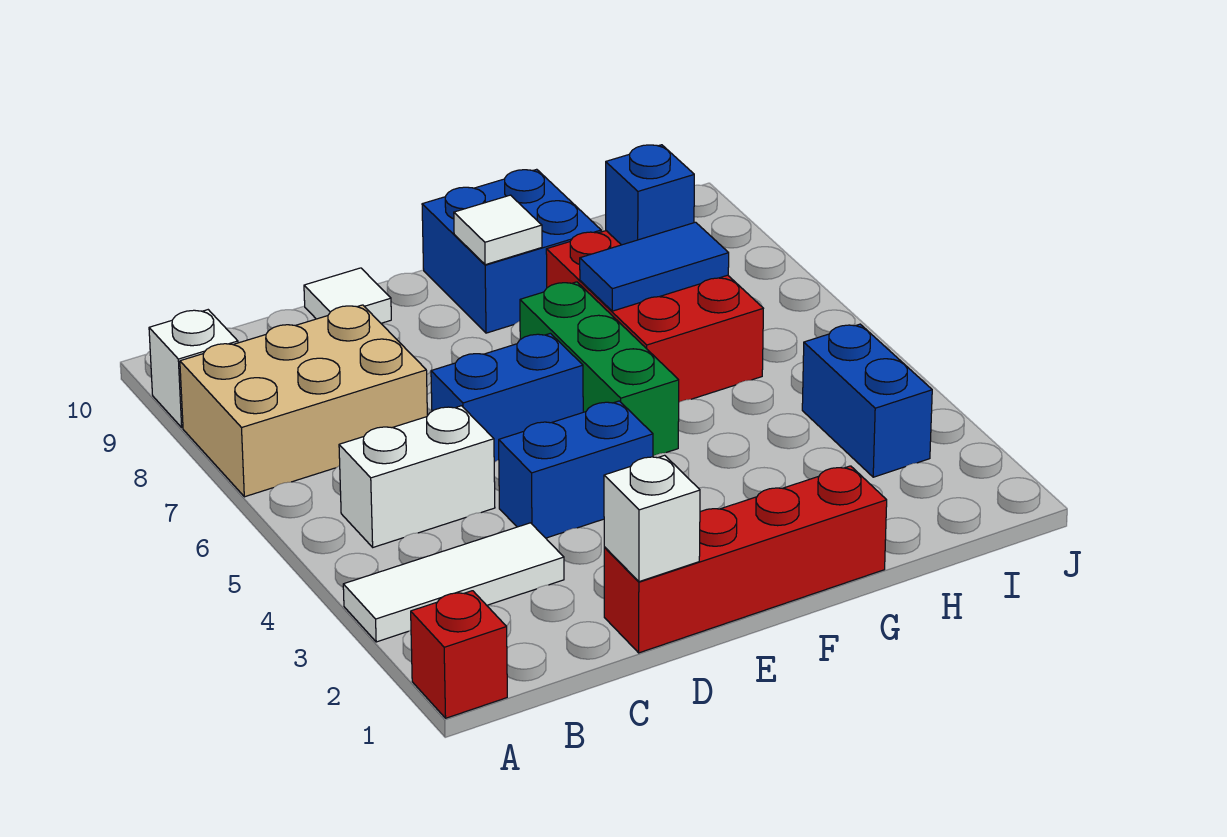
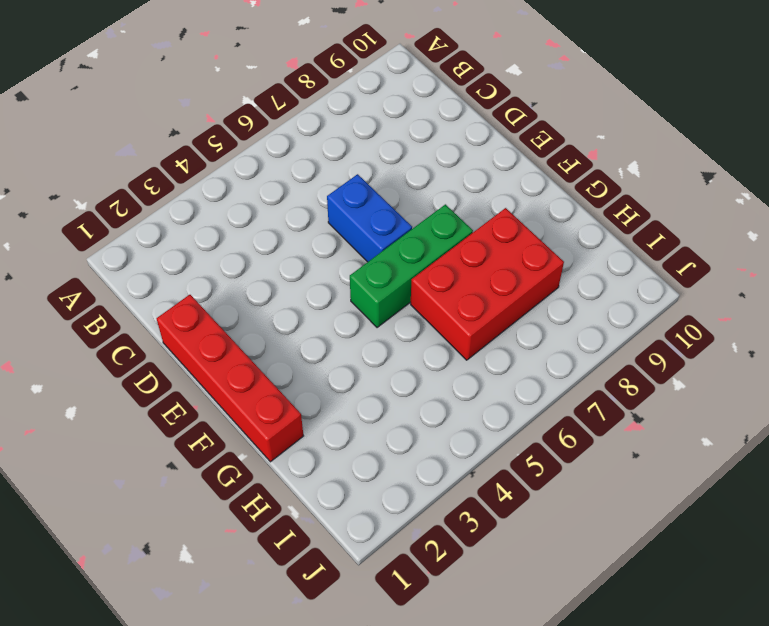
none -> red brick A1 level 1
none -> white tile A3:C3 level 1
none -> tan brick A7:C8 level 1

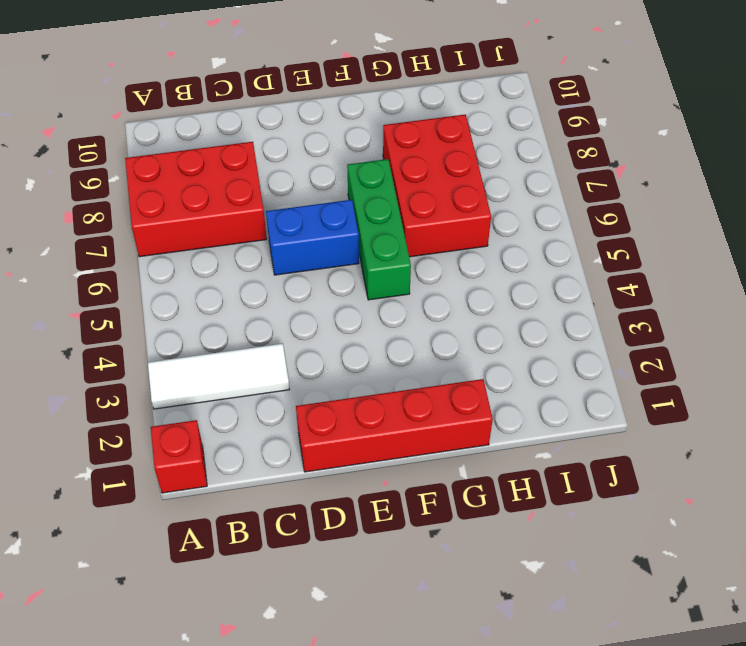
red brick A7:C8 level 1 -> tan brick A7:C8 level 1
none -> white brick A9 level 1
none -> white brick B5:C5 level 1
none -> blue brick D4:E4 level 1

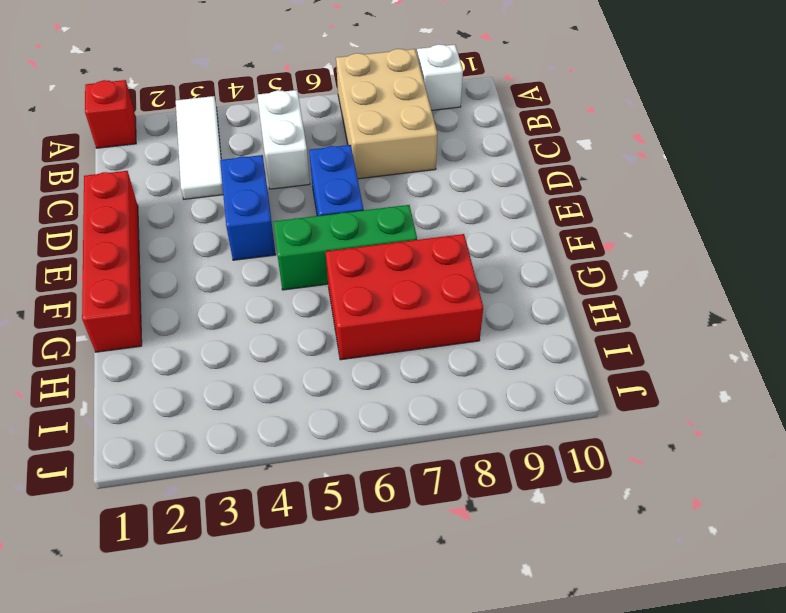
none -> white tile D10 level 1
none -> blue brick F9:G10 level 1
none -> blue brick I3:I4 level 1

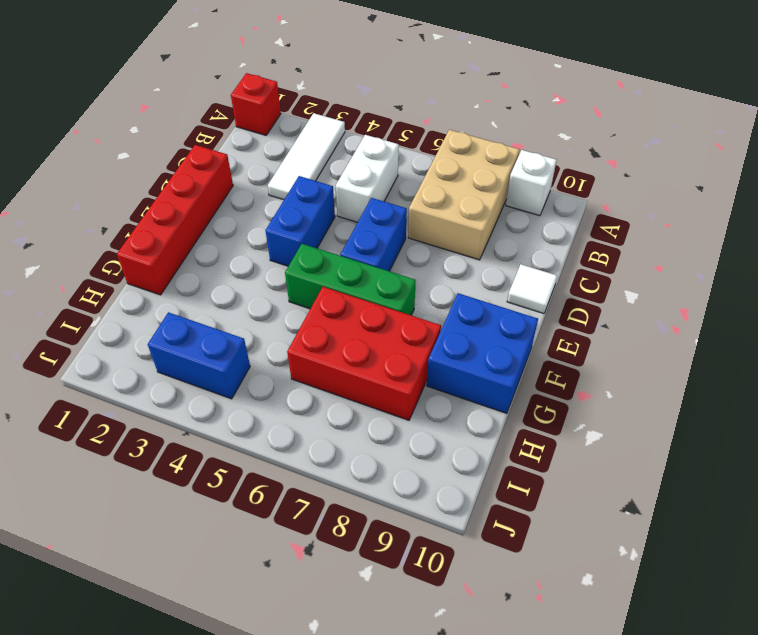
none -> white brick D1 level 2
none -> white tile F9 level 2
none -> blue tile G7:H7 level 2

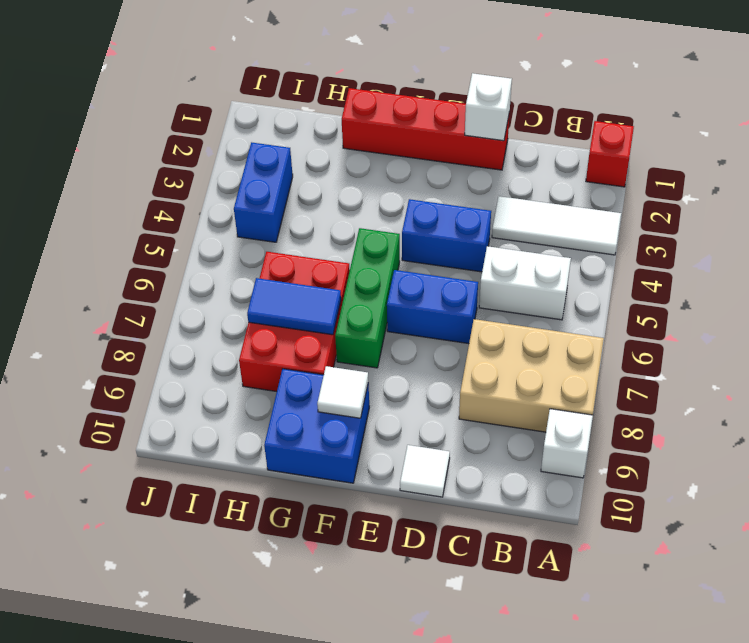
none -> blue brick H8 level 2

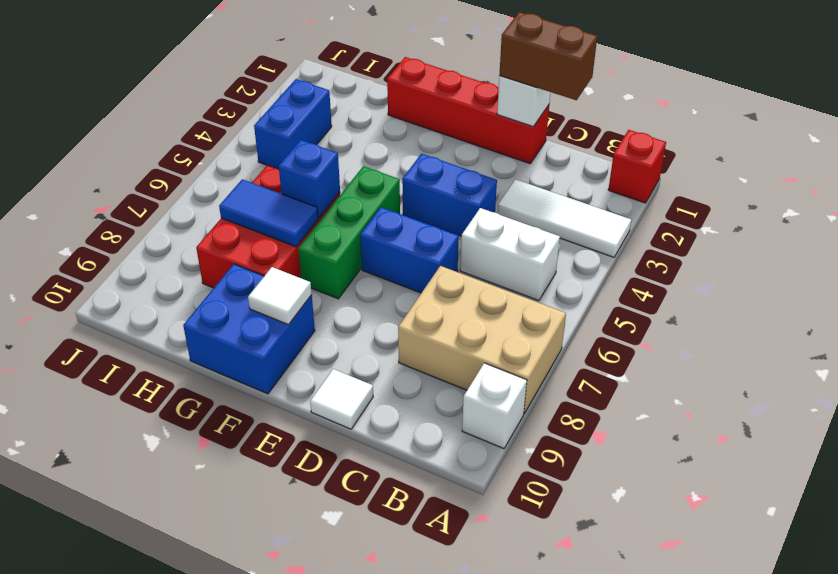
brown brick C1:D1 level 3 -> none
blue brick G6 level 2 -> blue brick H8 level 2

